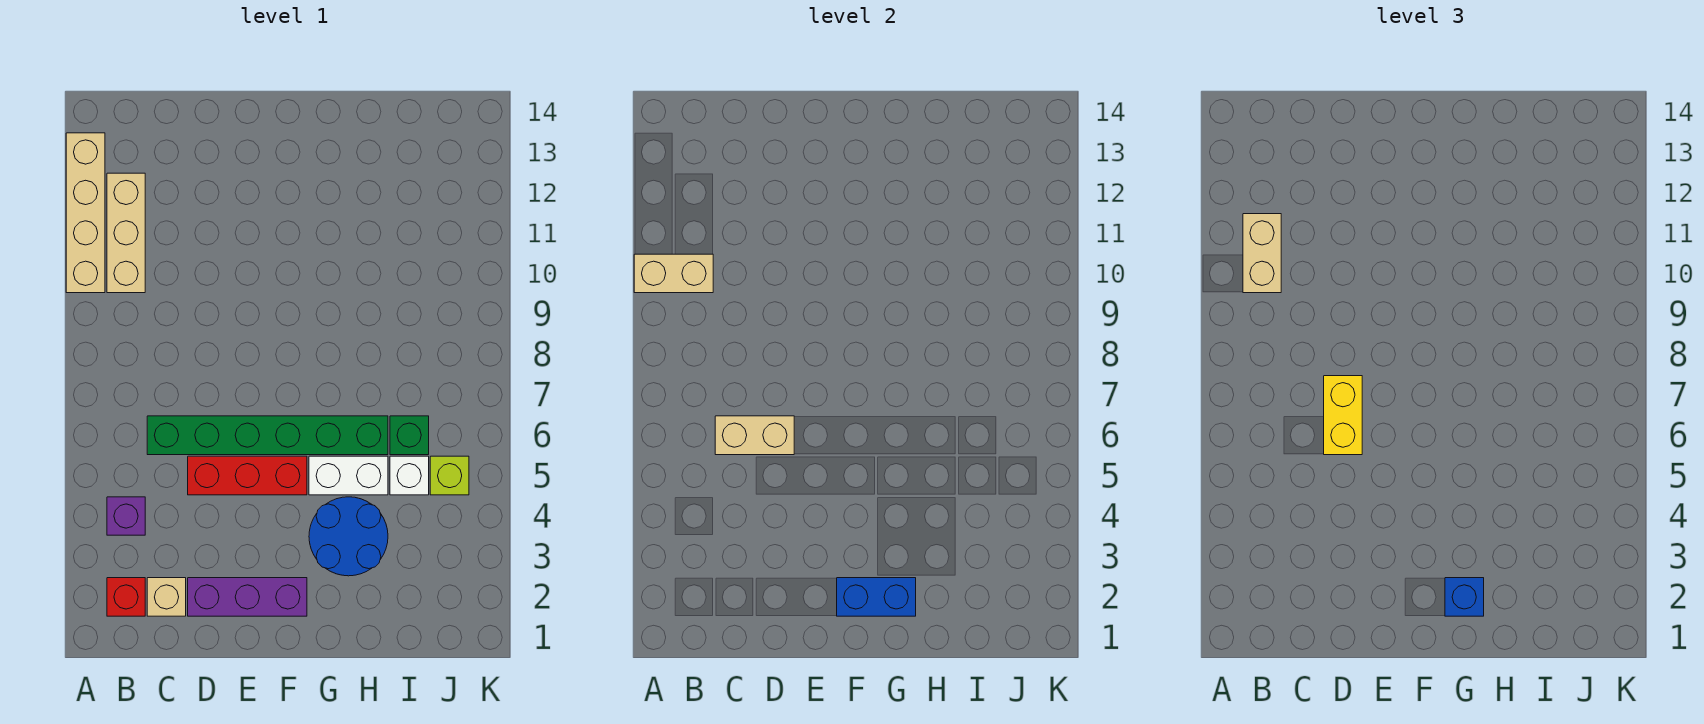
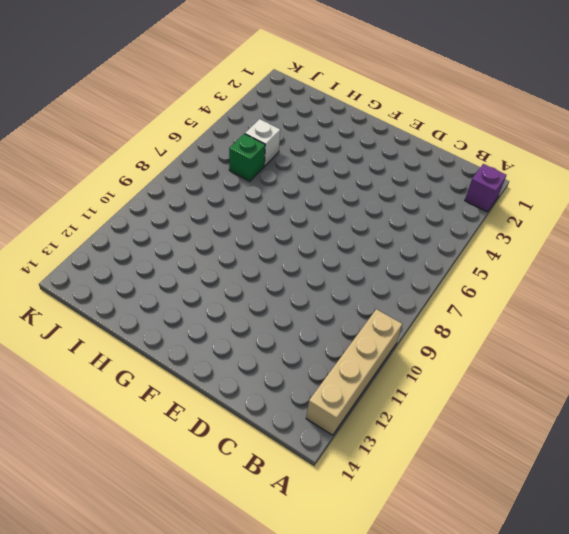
purple brick A2 level 1 -> purple brick B4 level 1
none -> red brick B2 level 1
none -> tan brick B10:B12 level 1
none -> tan brick C2 level 1

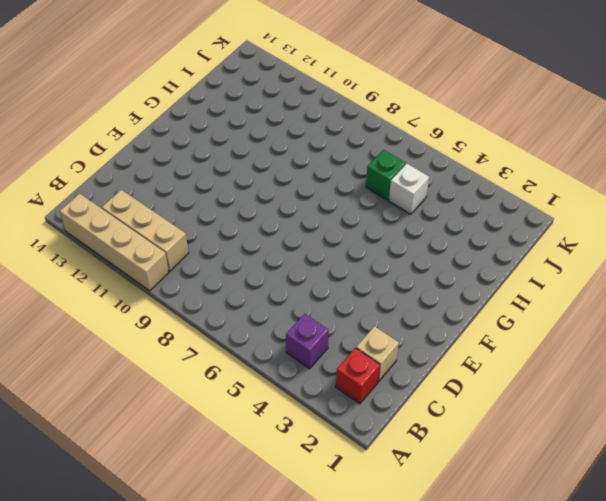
none -> green brick C6:H6 level 1
none -> purple brick D2:F2 level 1
none -> red brick D5:F5 level 1

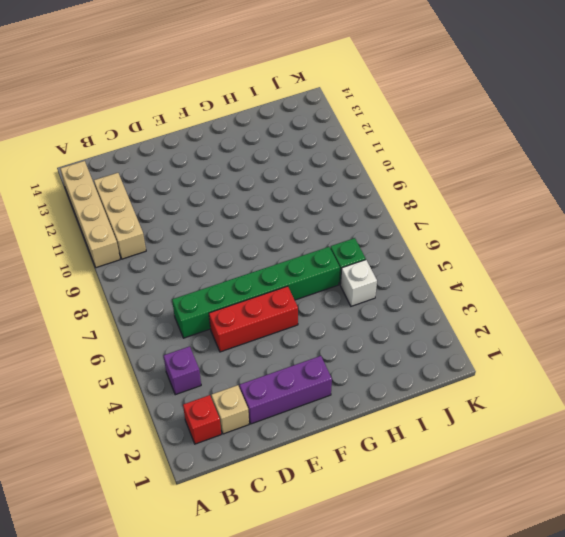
none -> blue round brick G3:H4 level 1
none -> white brick G5:H5 level 1
none -> lime brick J5 level 1

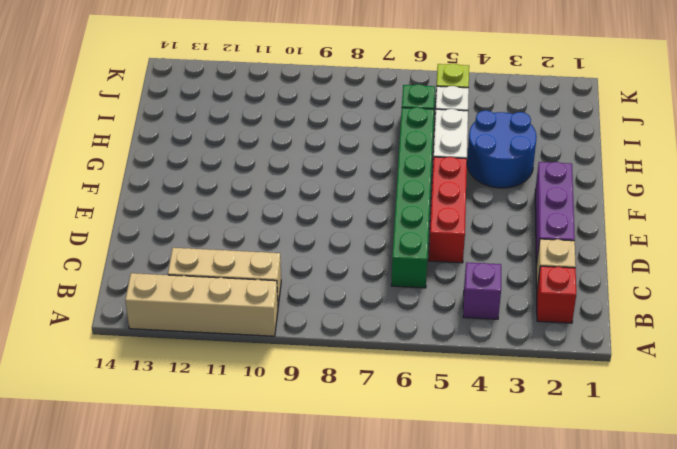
none -> tan brick A10:B10 level 2
none -> tan brick C6:D6 level 2
none -> blue brick F2:G2 level 2

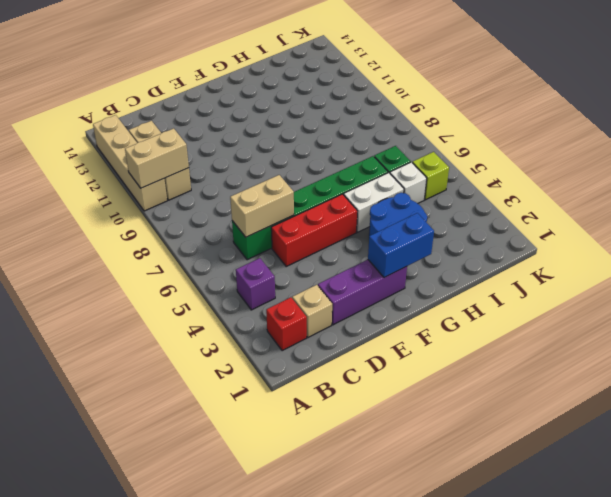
none -> tan brick B10:B11 level 3
none -> yellow brick D6:D7 level 3
none -> blue brick G2 level 3

